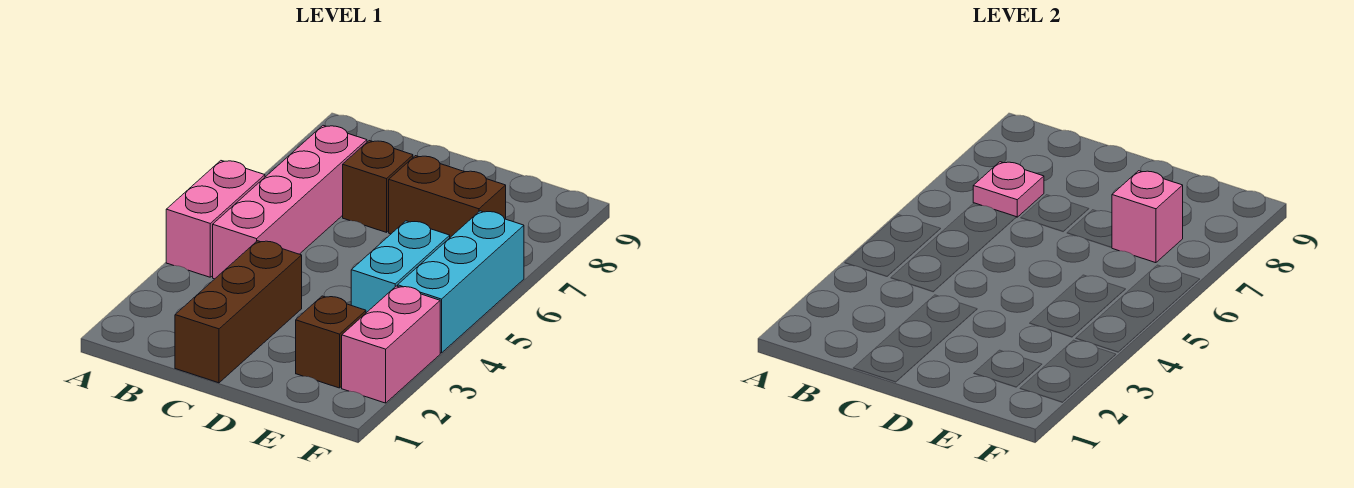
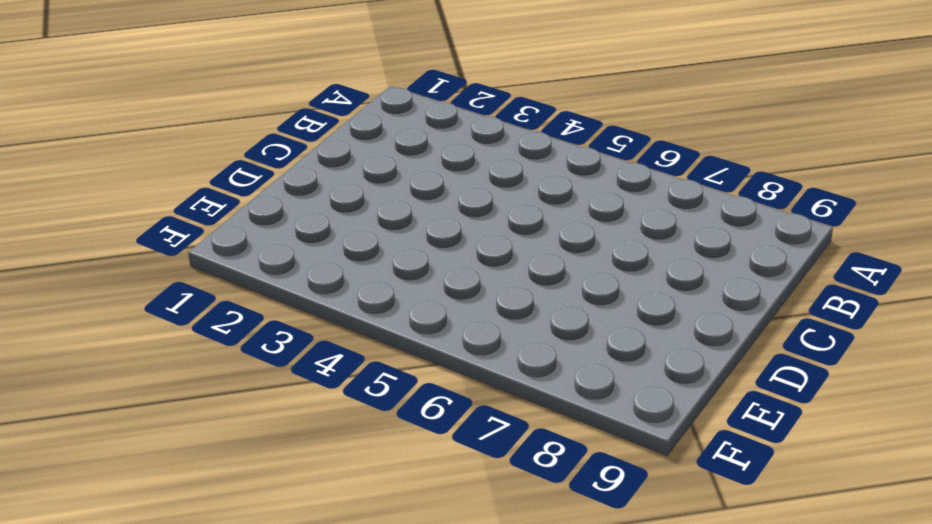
none -> pink brick A4:A5 level 1
none -> pink brick B4:B7 level 1

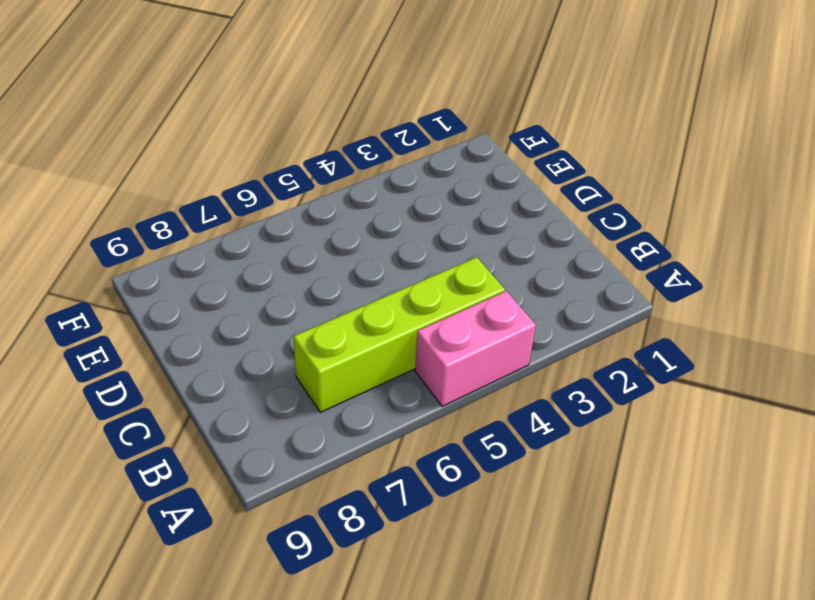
lime brick B4:B7 level 1 -> pink brick B4:B7 level 1
none -> brown brick C1:C3 level 1
none -> brown brick C7 level 1

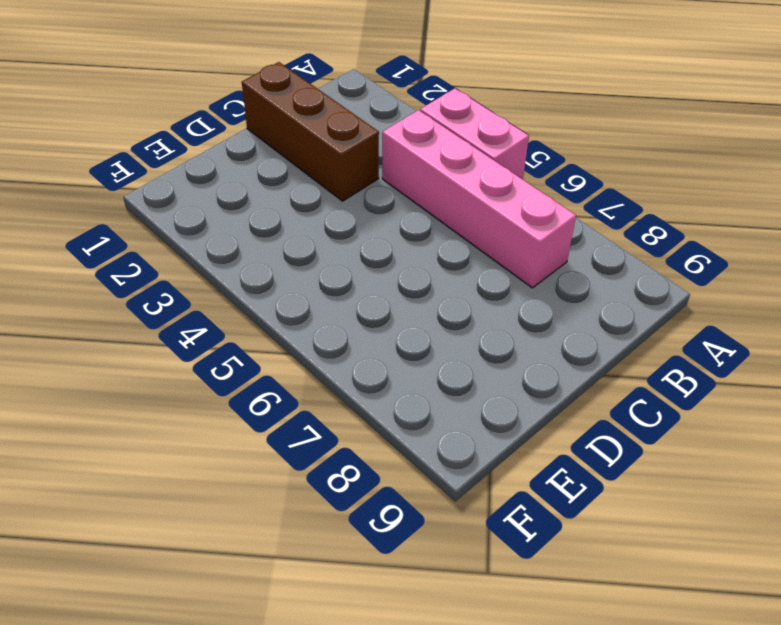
none -> brown brick C7 level 1
none -> brown brick D7:E7 level 1

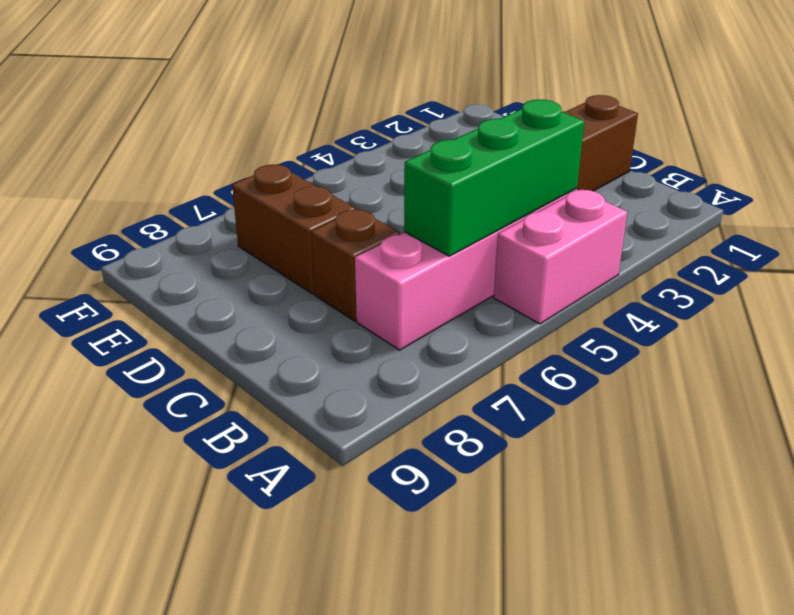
green brick B4:B6 level 2 -> none
none -> brown brick E2 level 1
none -> cyan brick E4:E5 level 1

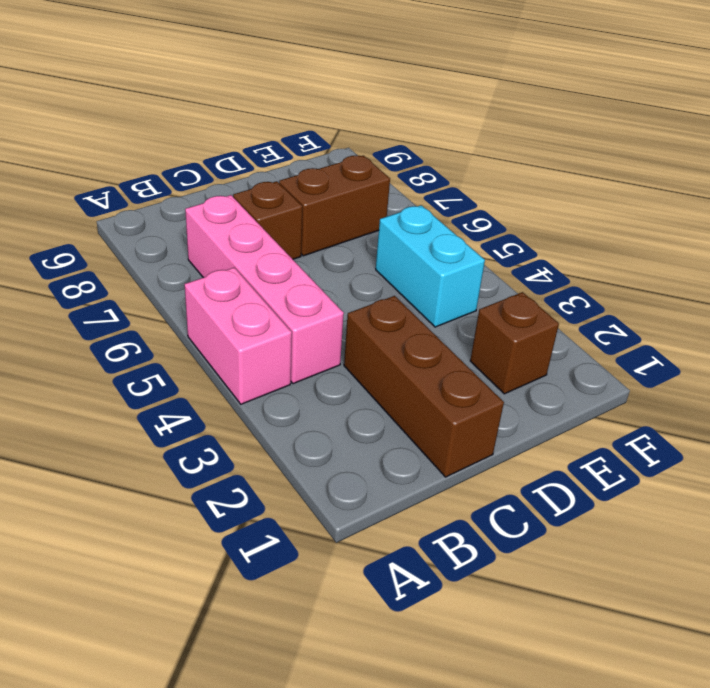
none -> pink brick F2:F3 level 1
none -> cyan brick F4:F6 level 1

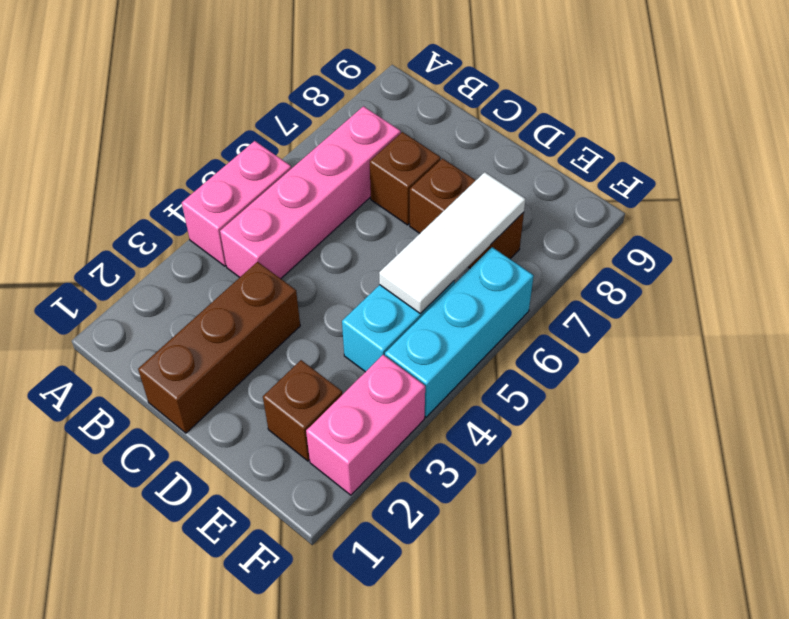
white tile E5:E7 level 2 -> pink brick E7 level 2
none -> pink plate B7 level 2

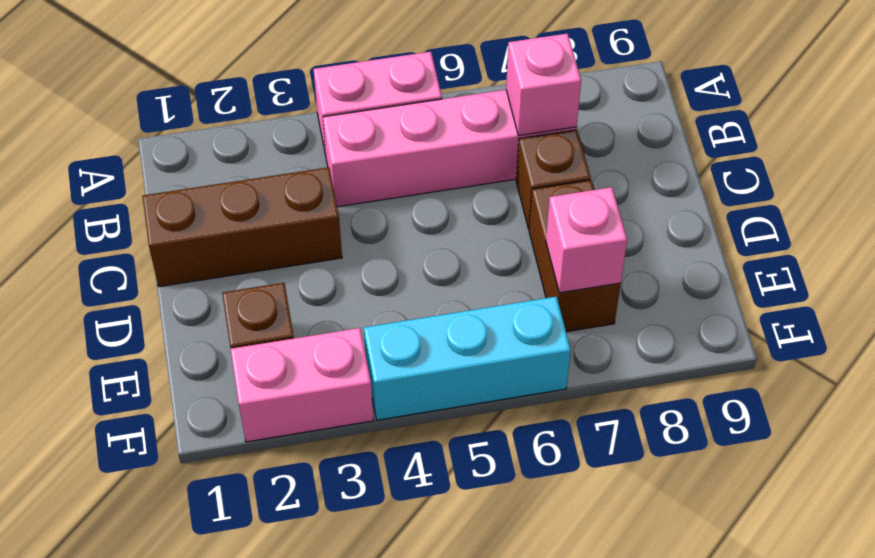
pink brick B7 level 2 -> pink plate B7 level 2
none -> cyan brick E4:E5 level 1

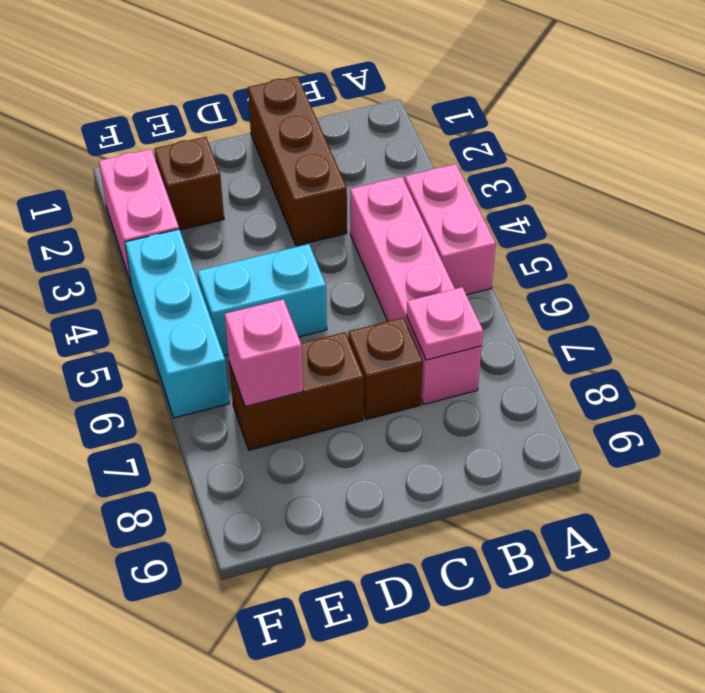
cyan brick D5:E5 level 1 -> cyan brick E4:E5 level 1

